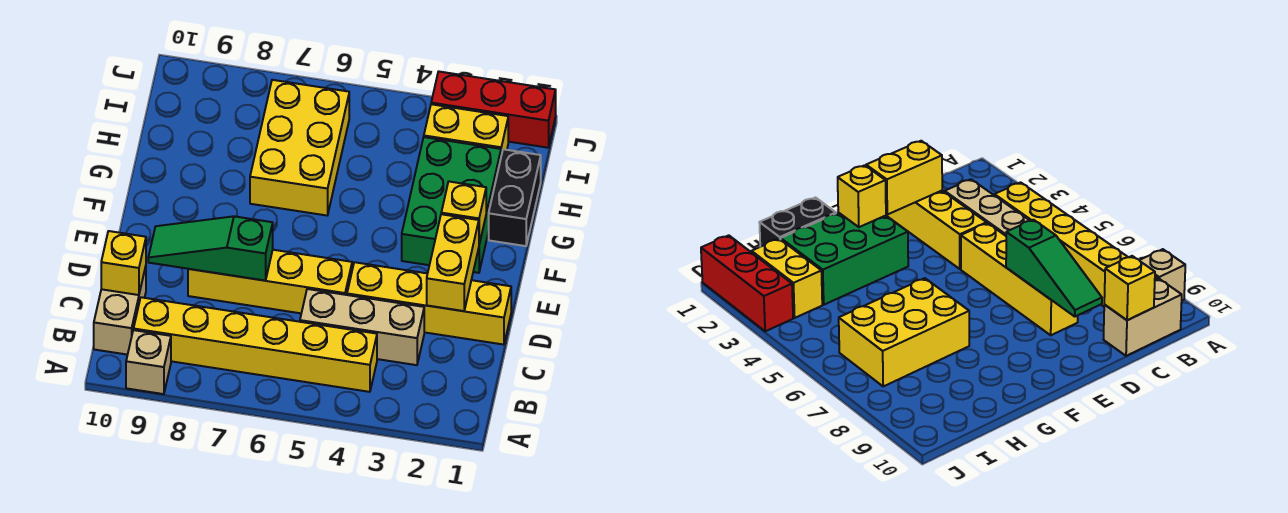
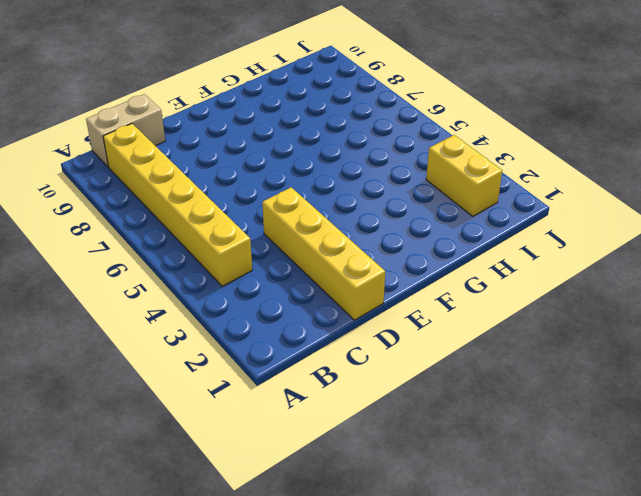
none -> tan brick A9 level 1
none -> tan brick C3:C5 level 1
none -> yellow brick D5:D8 level 1

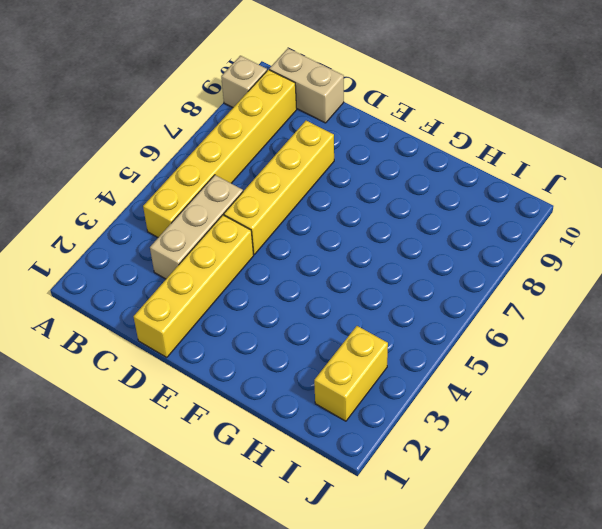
none -> green brick F2:H3 level 1
none -> black brick G1:H1 level 1
none -> yellow brick G6:I7 level 1

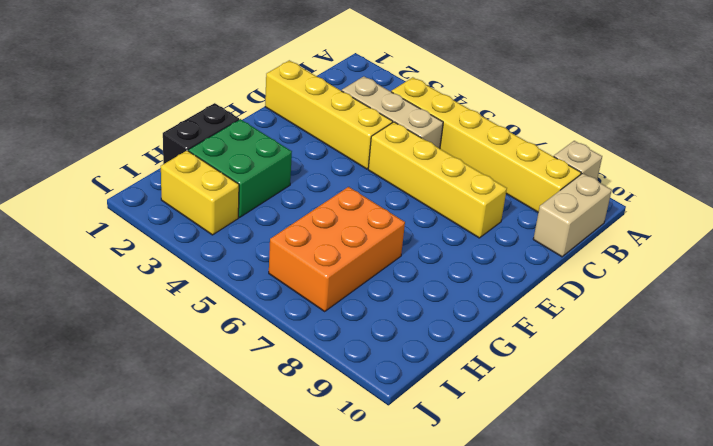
green brick G2:H3 level 1 -> green brick F2:H3 level 1
orange brick G6:I7 level 1 -> yellow brick G6:I7 level 1
none -> red brick J1:J3 level 1
none -> yellow brick C10 level 2
none -> yellow brick D2:E2 level 2

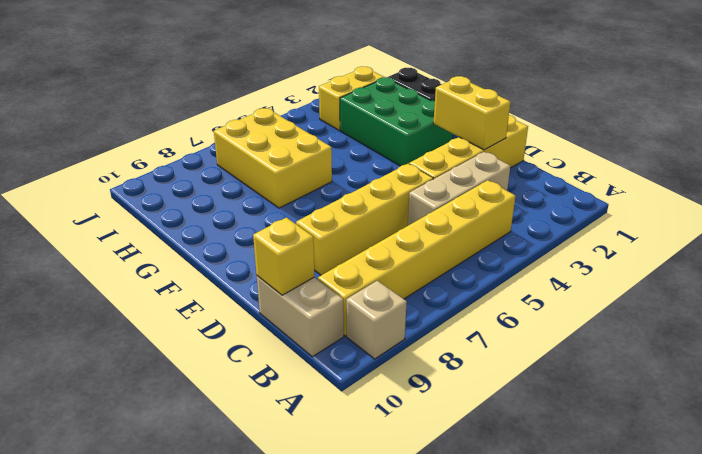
none -> red brick J1:J3 level 1
none -> green slope D7:D9 level 2 top 7
none -> yellow brick F2 level 2

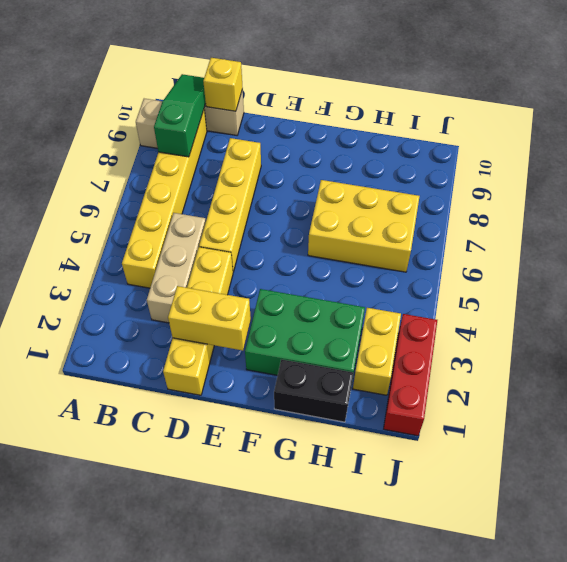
green slope B8:B10 level 2 top 8 -> green slope D7:D9 level 2 top 7
none -> yellow brick F2 level 2

